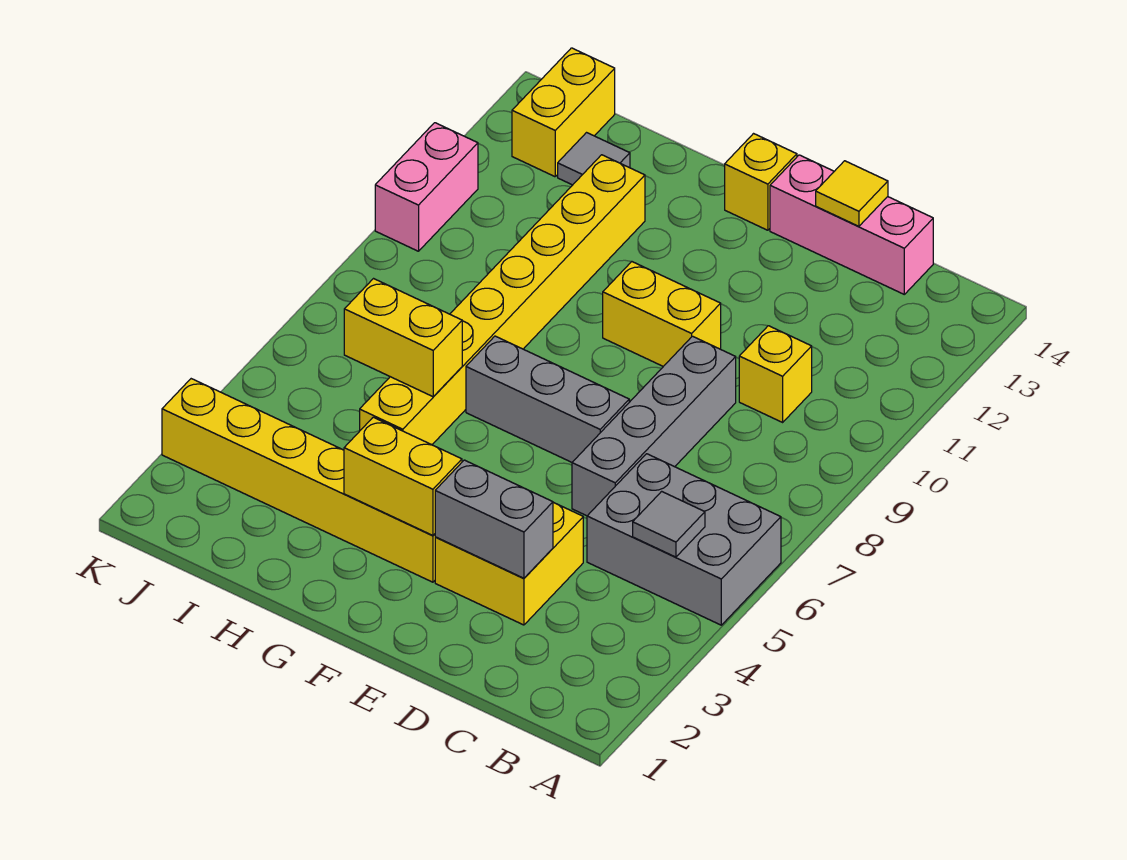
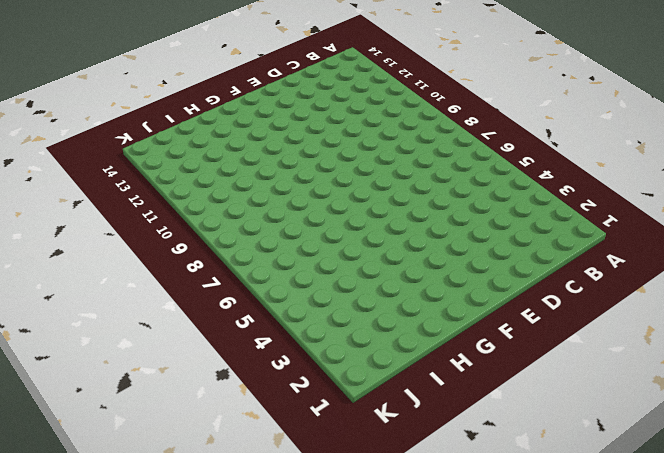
none -> grey brick A5:C6 level 1
none -> yellow brick C10 level 1
none -> pink brick C14:E14 level 1

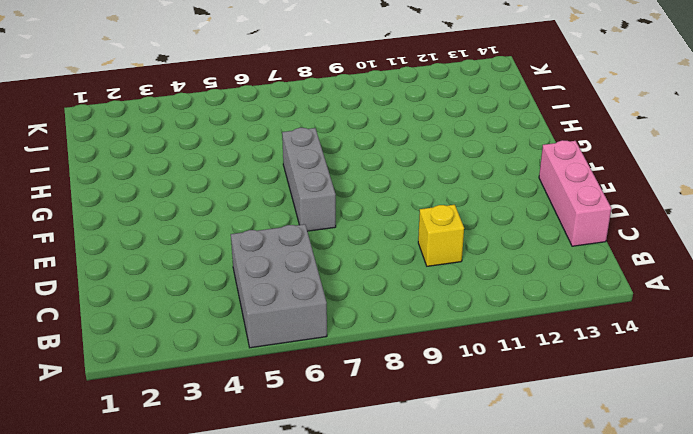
none -> yellow brick D3:E4 level 1
none -> grey brick D6:D9 level 1
none -> yellow brick E10:F10 level 1

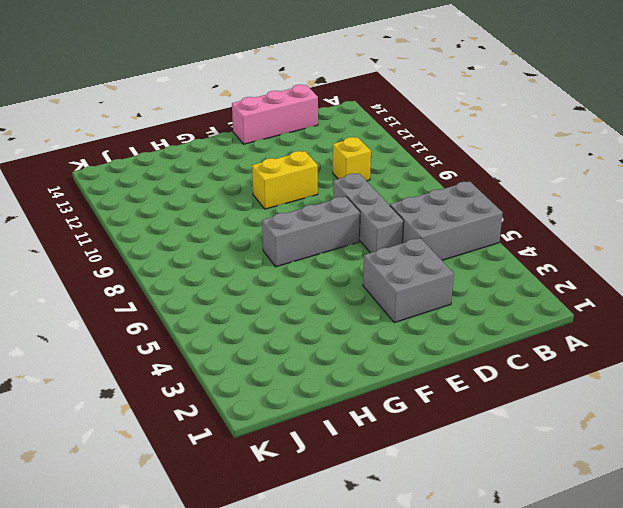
grey brick D3:E4 level 1 -> yellow brick D3:E4 level 1
grey brick D6:D8 level 1 -> grey brick D6:D9 level 1
none -> yellow brick F3:K3 level 1
none -> yellow brick F14 level 1
none -> yellow brick H5:H12 level 1

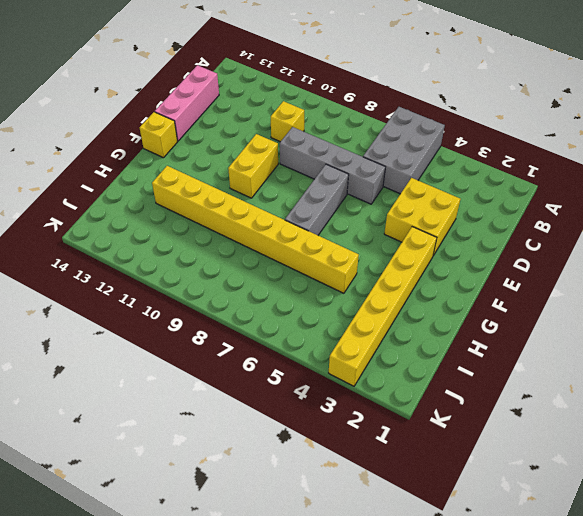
none -> grey tile I13 level 1
none -> yellow brick J13:J14 level 1
none -> pink brick K10:K11 level 1

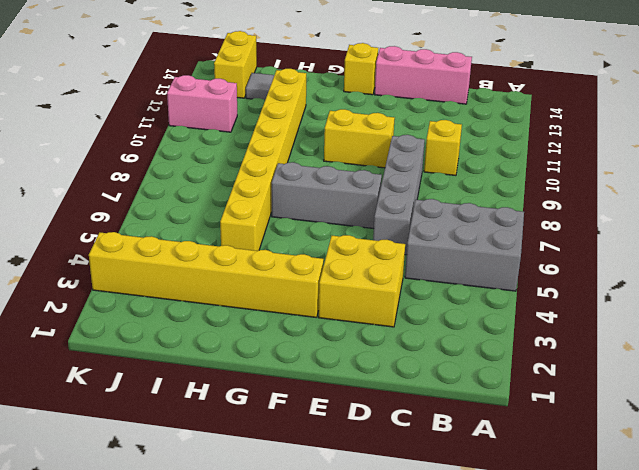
pink brick J11:K11 level 1 -> pink brick K10:K11 level 1
none -> grey tile B5 level 2
none -> grey brick D3:E3 level 2
none -> yellow tile D14 level 2

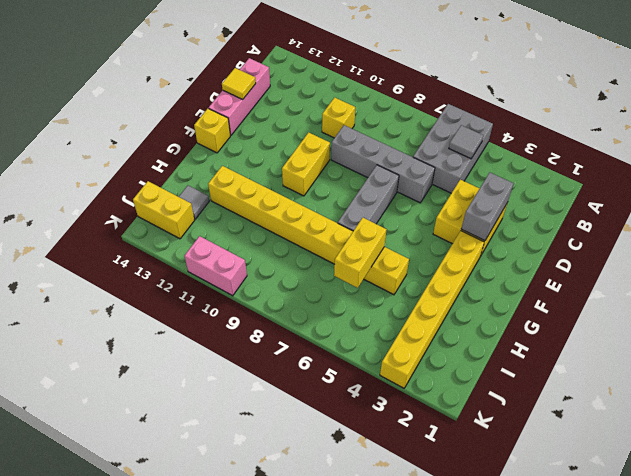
none -> yellow brick F3:G3 level 2

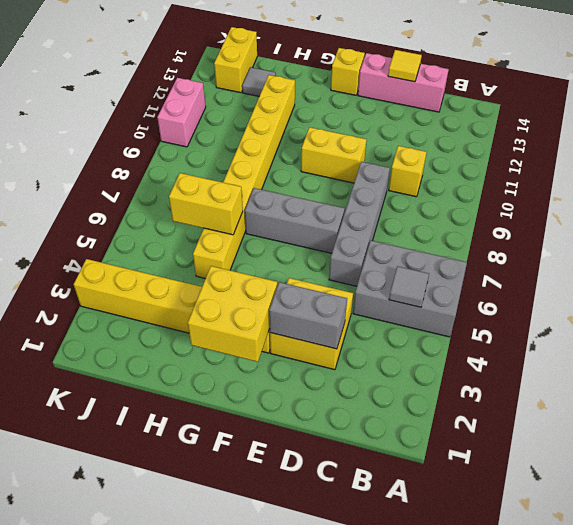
yellow brick F2:G3 level 2 -> yellow brick F3:G3 level 2

